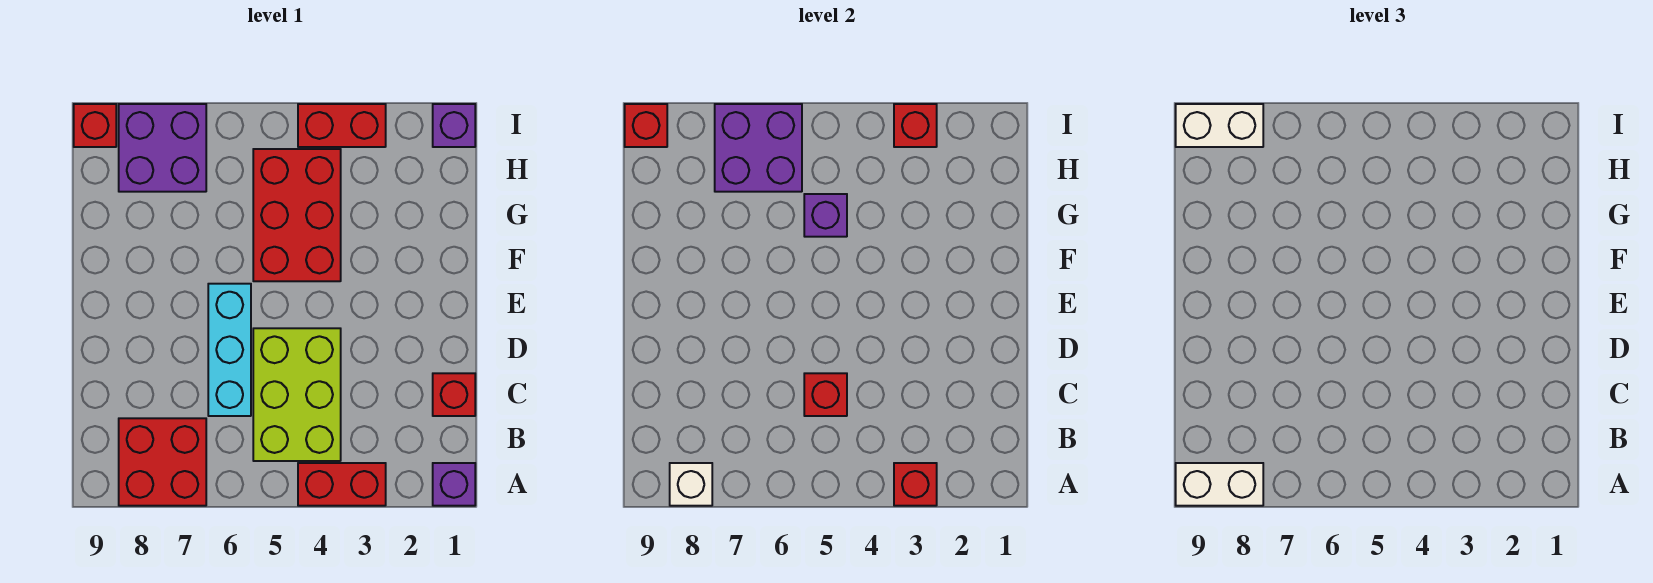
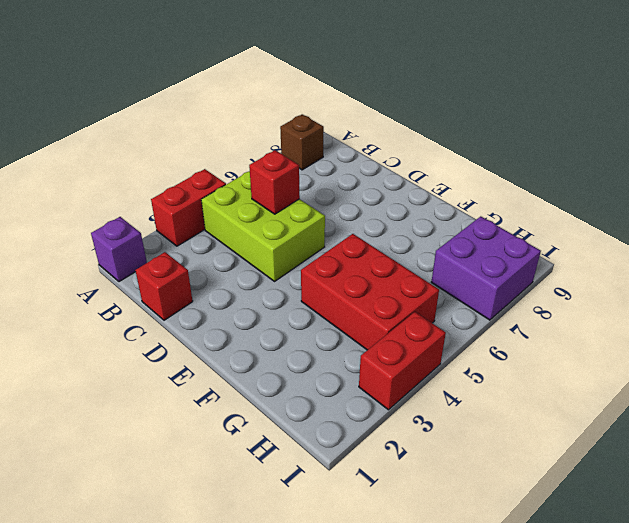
brown brick A8 level 1 -> red brick A7:B8 level 1
none -> cyan brick C6:E6 level 1
none -> purple brick I1 level 1
none -> red brick I9 level 1

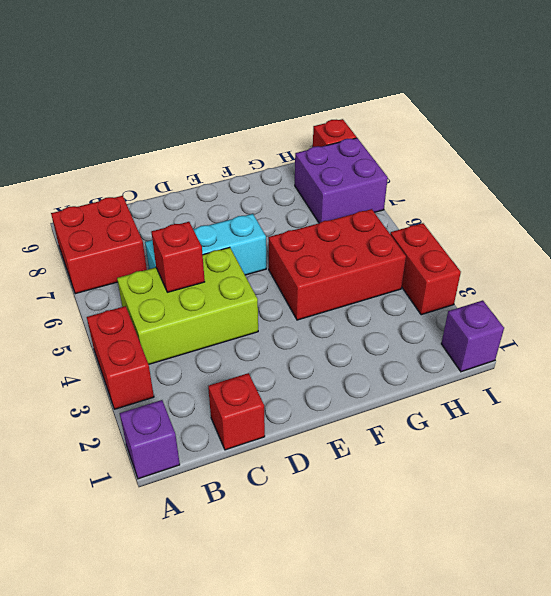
none -> red brick A3 level 2
none -> white brick A8 level 2
none -> purple brick G5 level 2

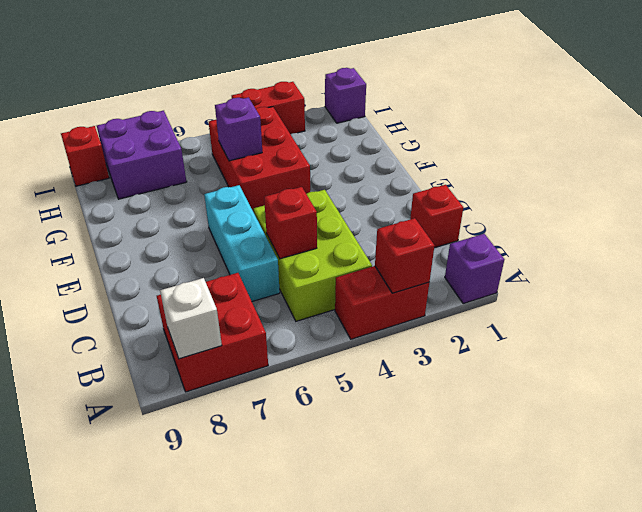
none -> purple brick H6:I7 level 2
none -> red brick I3 level 2
none -> red brick I9 level 2

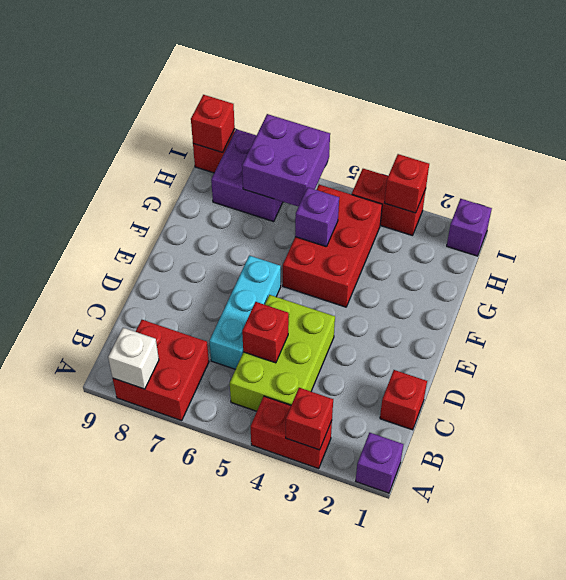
none -> white brick A8:A9 level 3
none -> white brick I8:I9 level 3

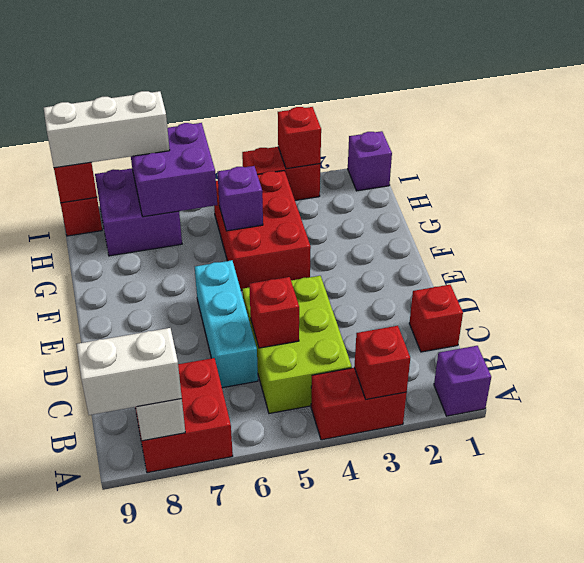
white brick I7:I9 level 3 -> white brick I8:I9 level 3

